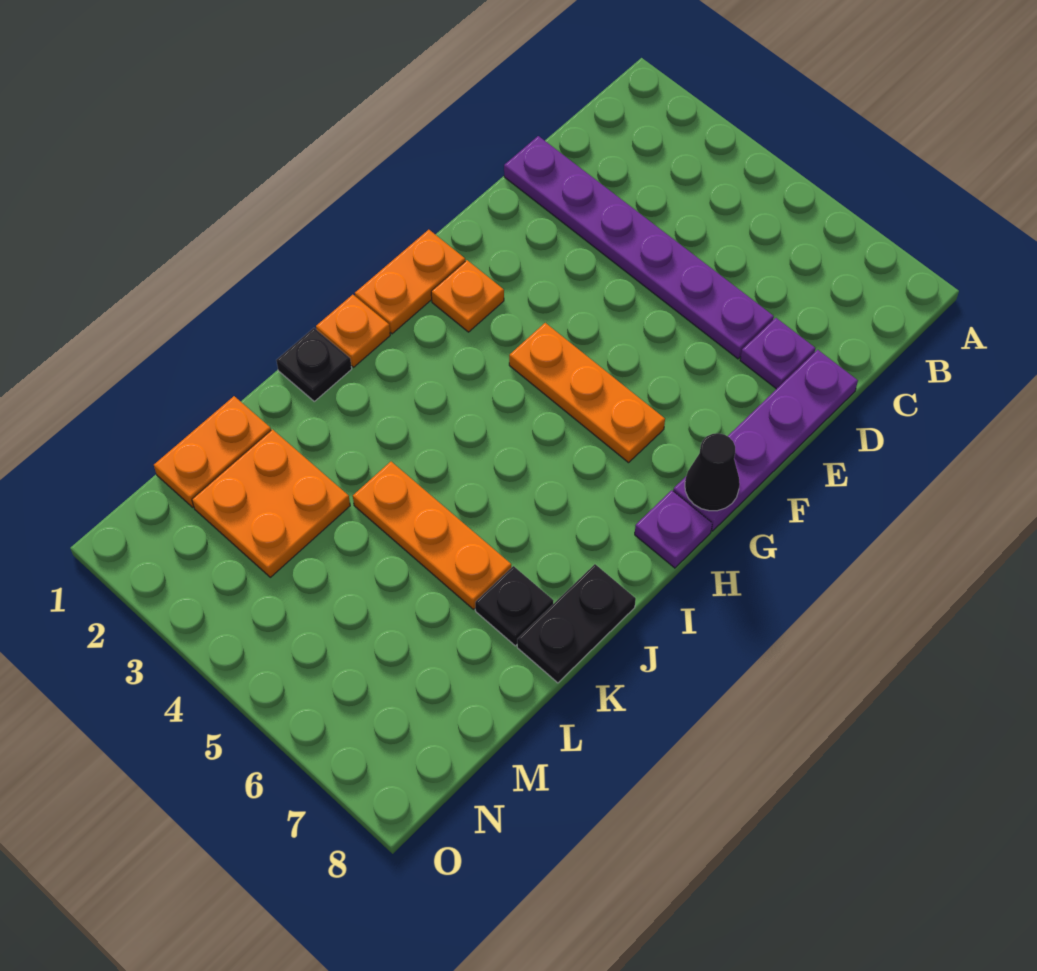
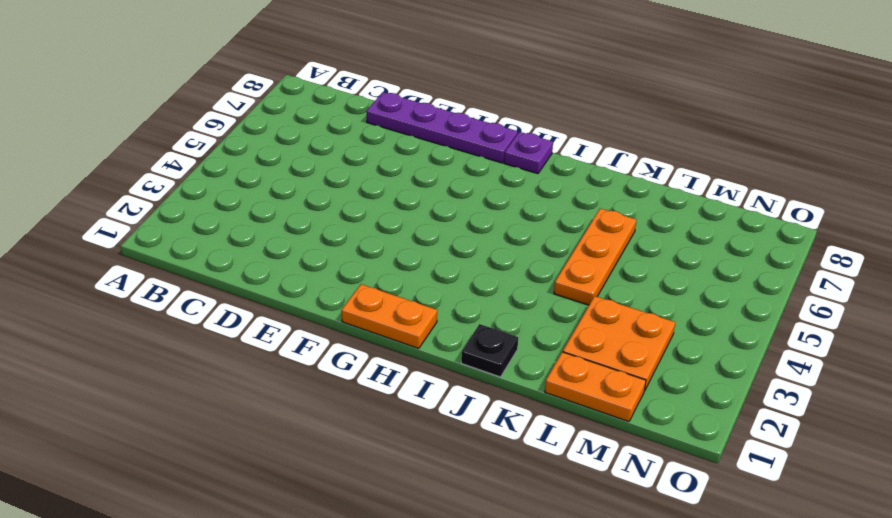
none -> purple plate D1:D6 level 1
none -> purple plate D7 level 1
none -> orange plate G2 level 1

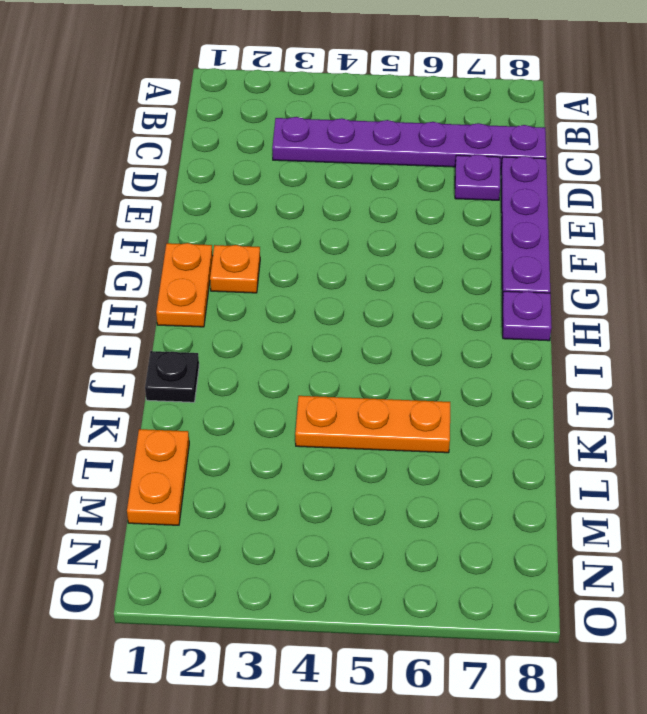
purple plate C3:C8 level 1 -> purple plate D1:D6 level 1
none -> orange plate G4:G6 level 1
none -> orange plate I1 level 1
none -> black plate J8:K8 level 1

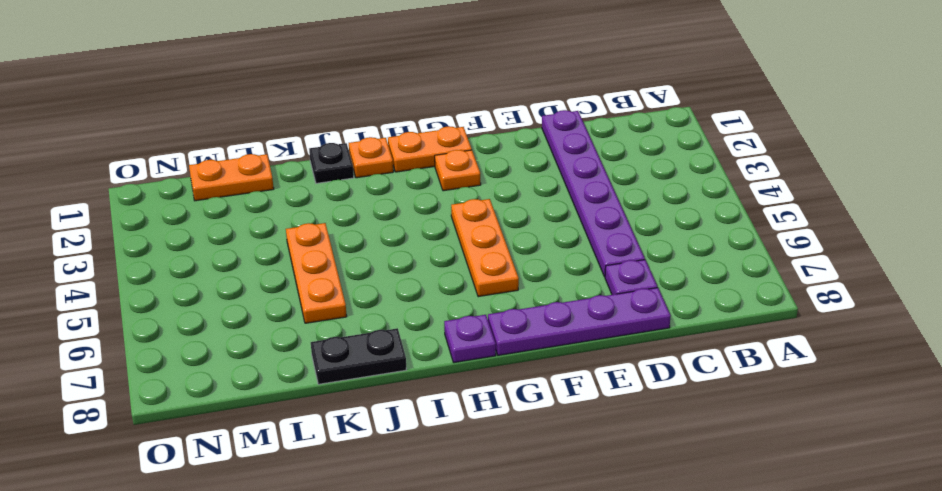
none -> black plate K7 level 1
none -> orange plate L2:M3 level 1
none -> black cone G8 level 2

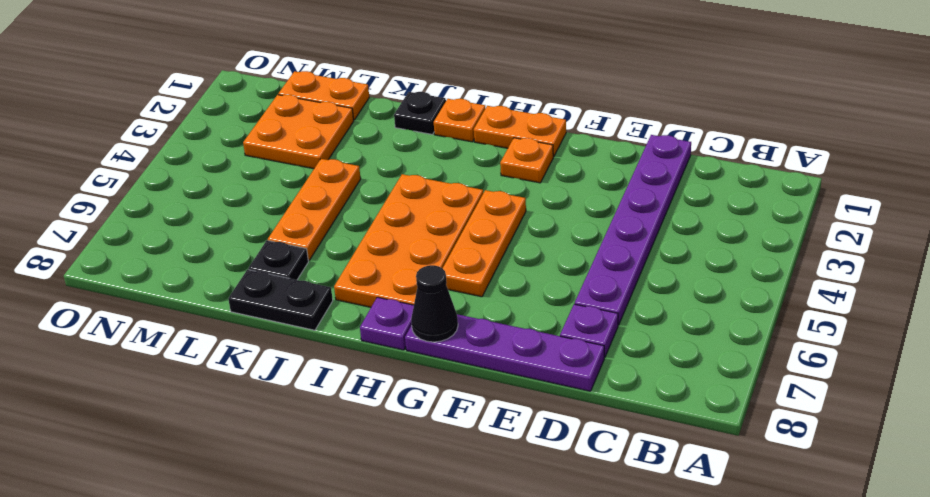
orange plate H4:I7 level 1 -> none

